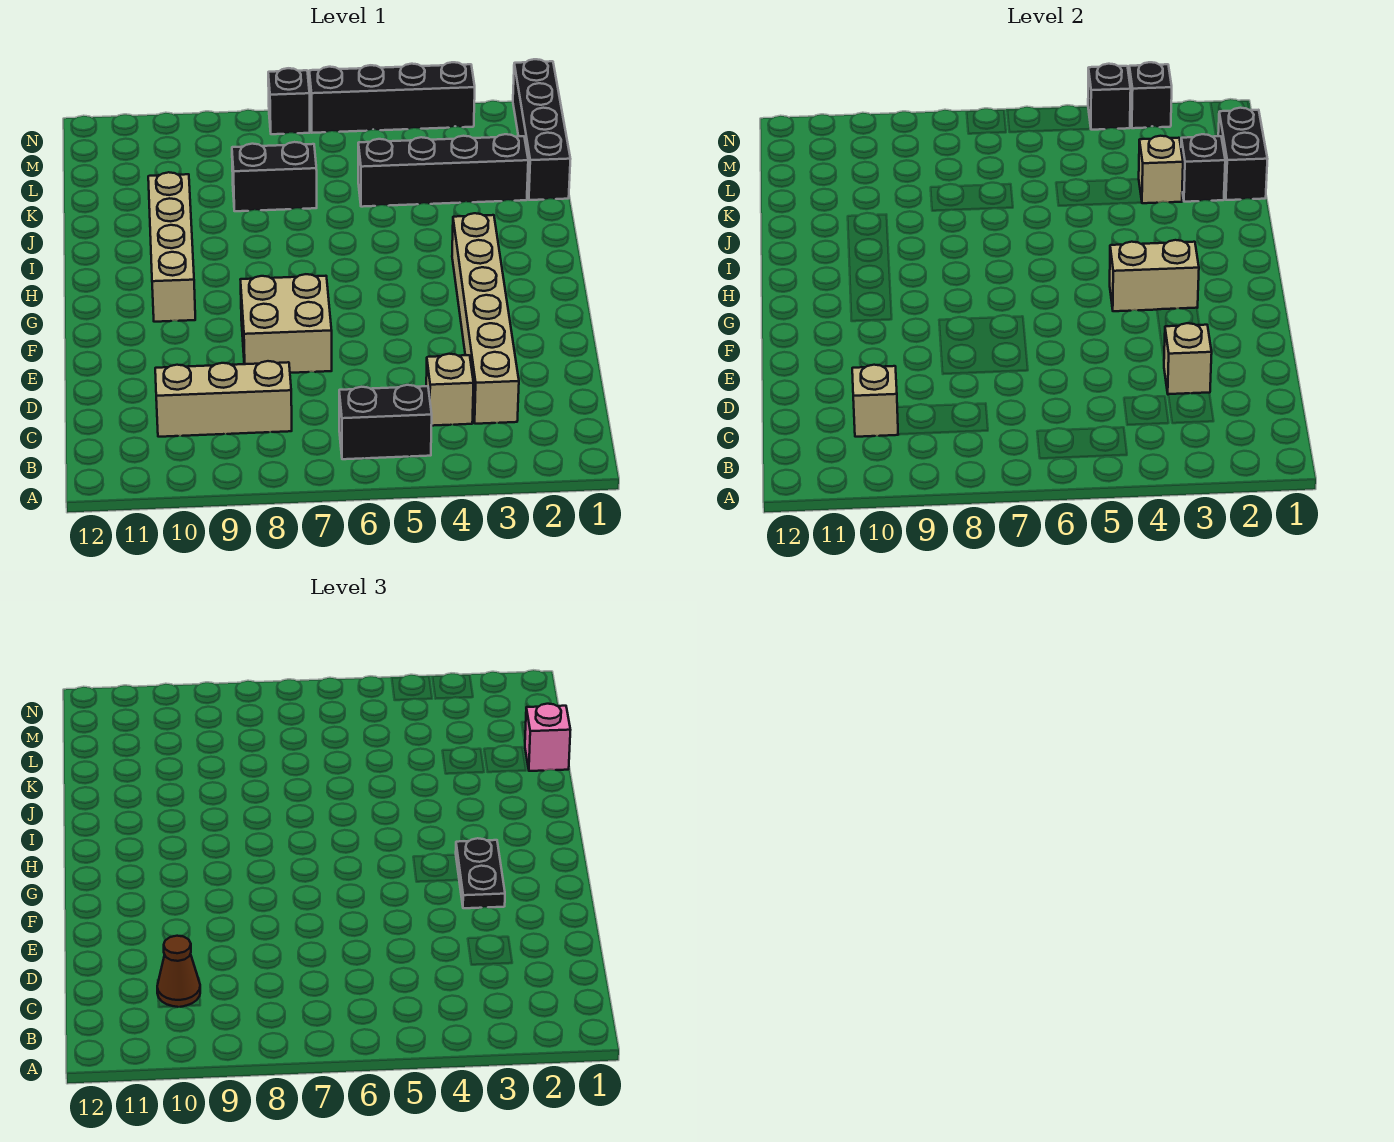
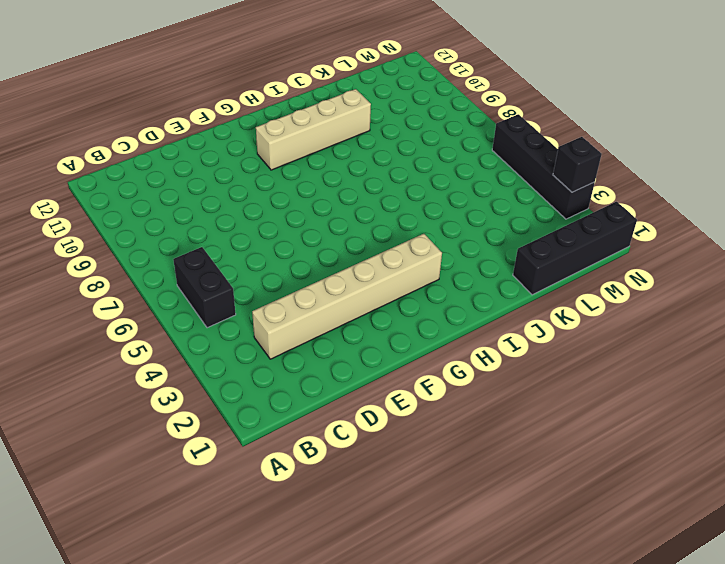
none -> tan brick C4 level 1
none -> tan brick C8:C10 level 1
none -> tan brick E7:F8 level 1

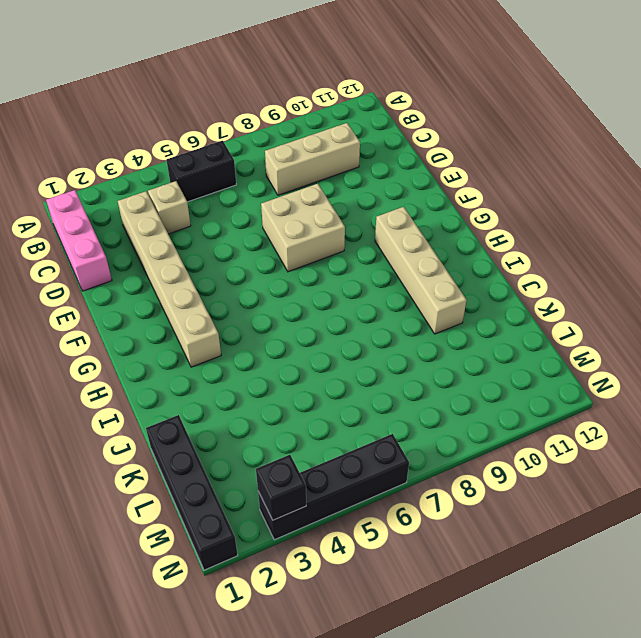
pink brick B1:D1 level 1 -> none
none -> black brick K2:K5 level 1
none -> black brick K7:K8 level 1
none -> black brick N7 level 1

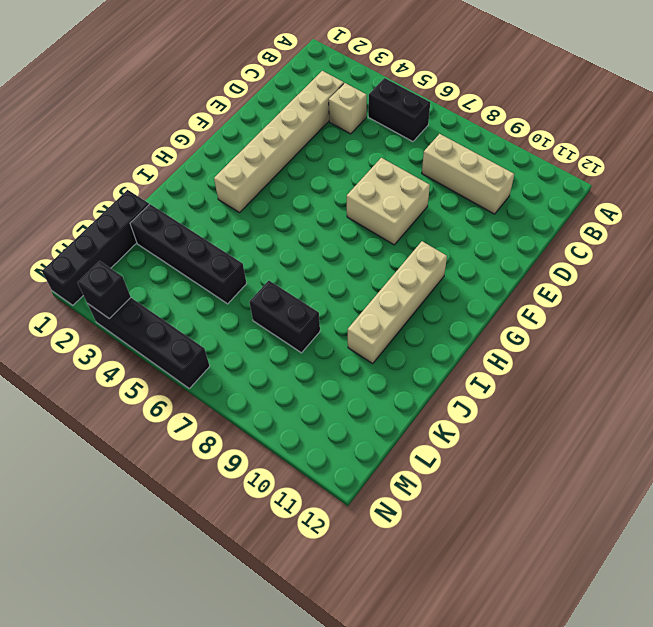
none -> black brick N7 level 1
none -> tan brick C10 level 2
none -> tan brick D3 level 2

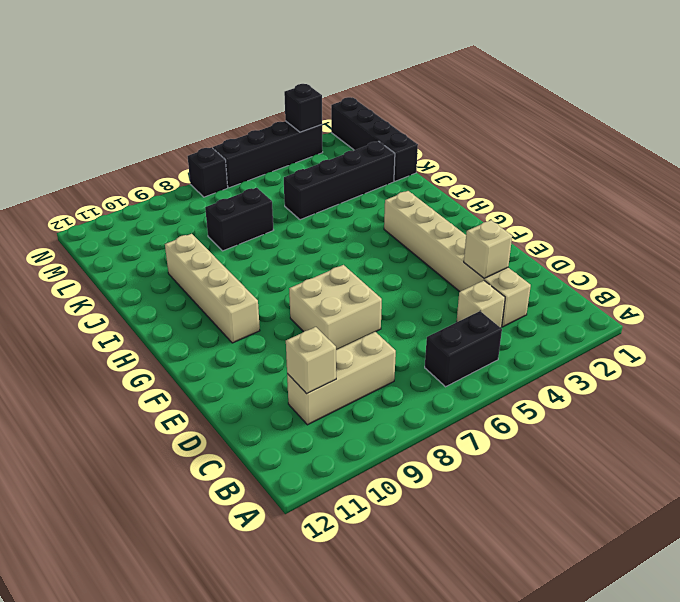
none -> tan brick G3:G4 level 2
none -> black brick K1:L1 level 2
none -> black brick K2 level 2

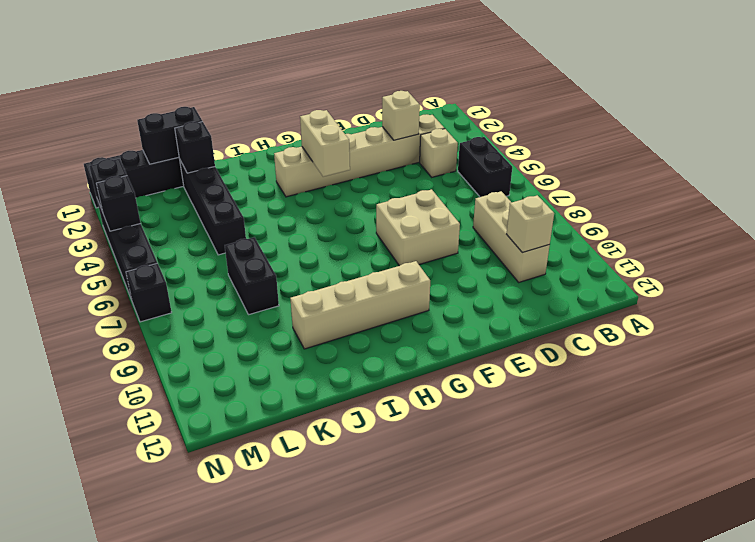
none -> tan brick K3 level 2
none -> brown cone C10 level 3
none -> black plate F3:G3 level 3

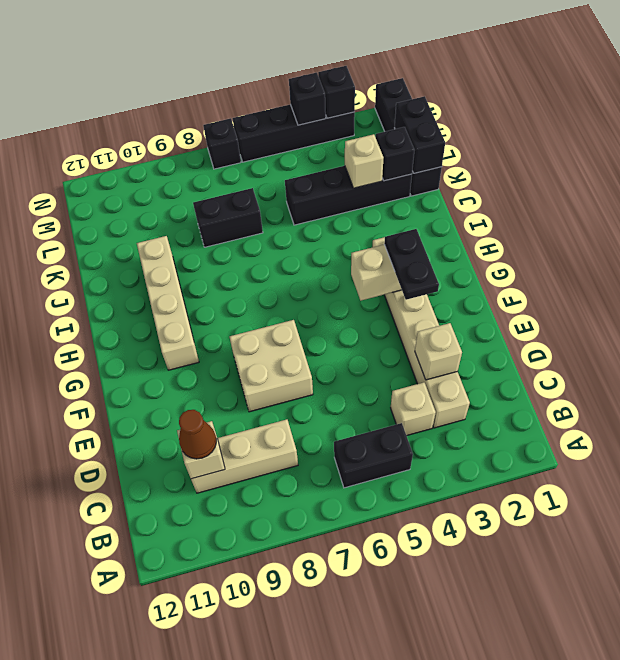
none -> pink brick K1 level 3

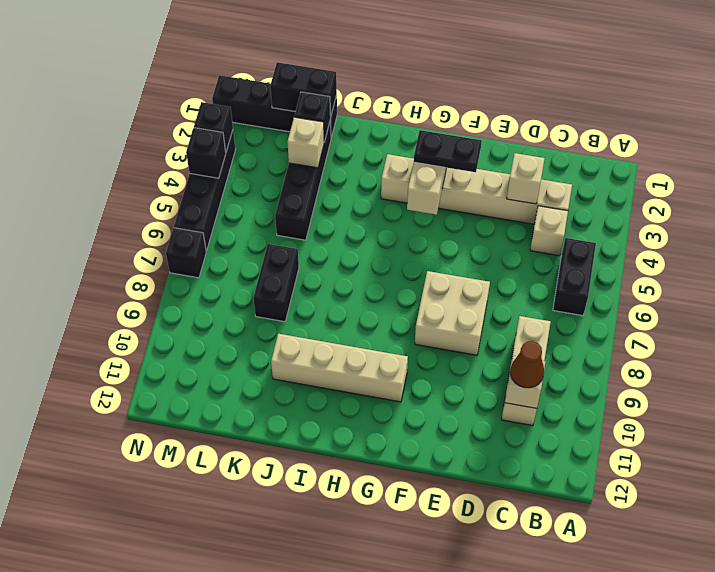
none -> pink brick K1 level 3

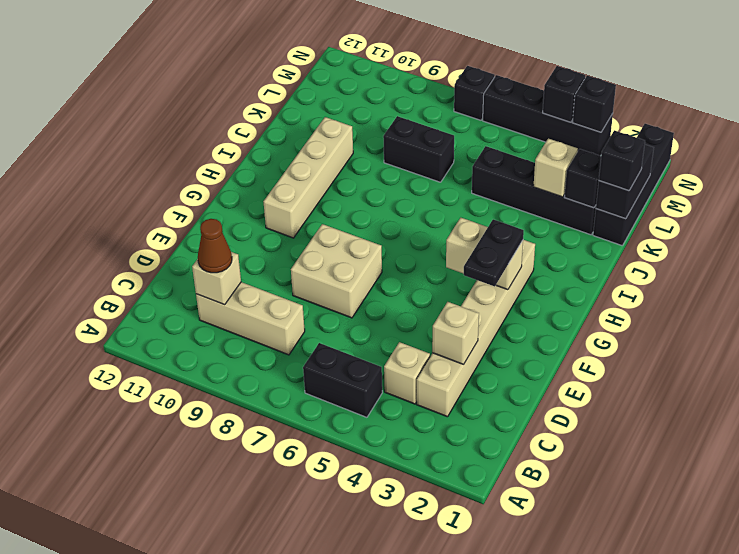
black brick K1 level 3 -> pink brick K1 level 3

